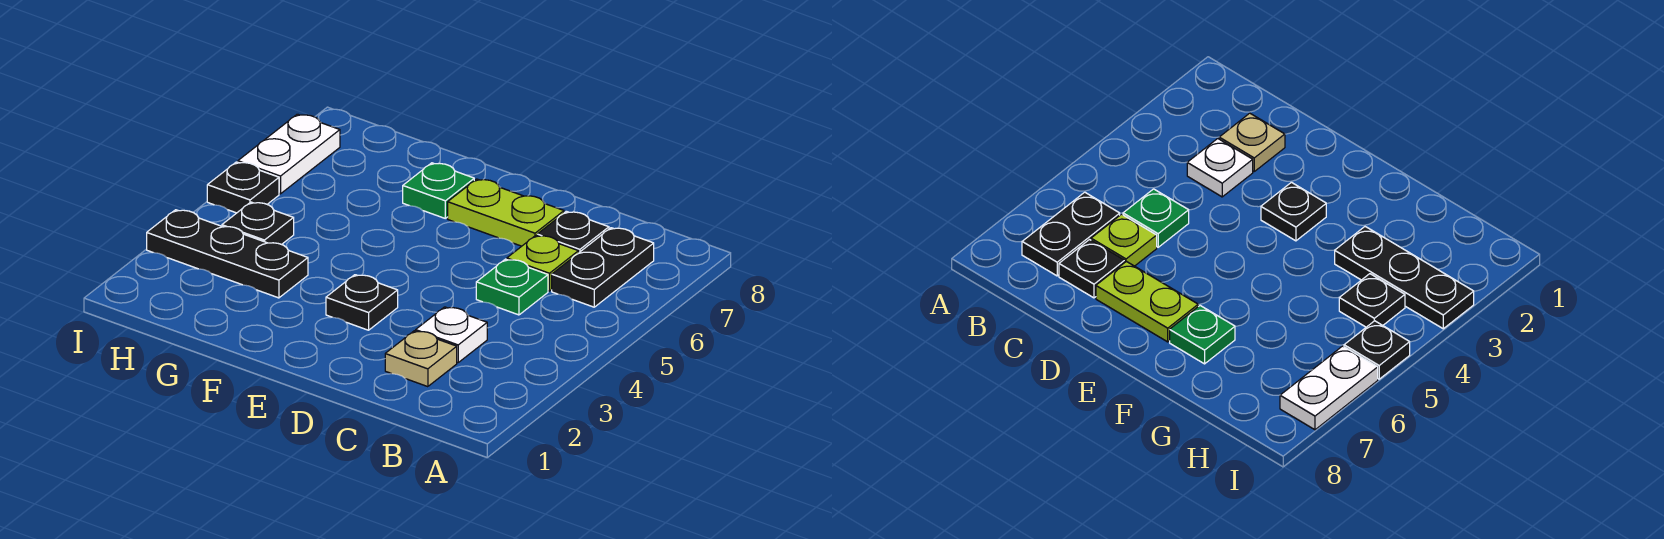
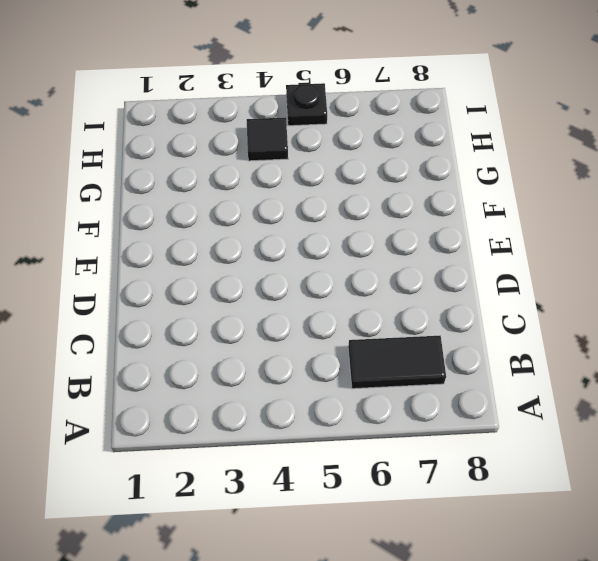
black tile B6:B7 level 1 -> black plate B6:B7 level 1
black tile H4 level 1 -> black plate H4 level 1
none -> tan plate C2 level 1
none -> white plate C3 level 1
none -> green plate C5 level 1

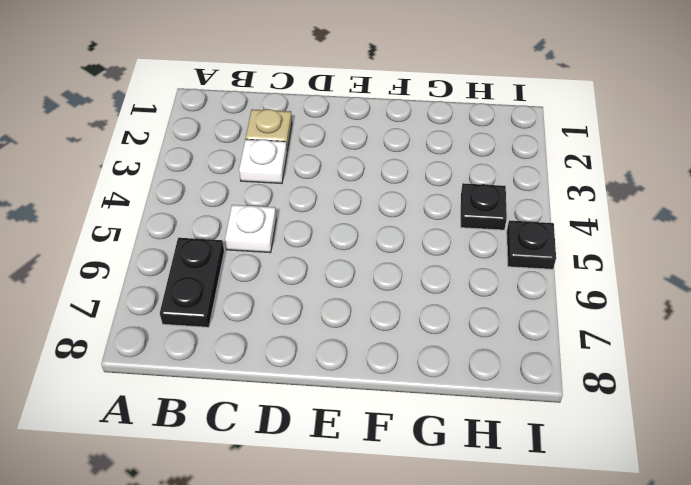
white plate C5 level 1 -> green plate C5 level 1
none -> lime plate C6 level 1
none -> black plate C7 level 1
none -> lime plate D7:E7 level 1

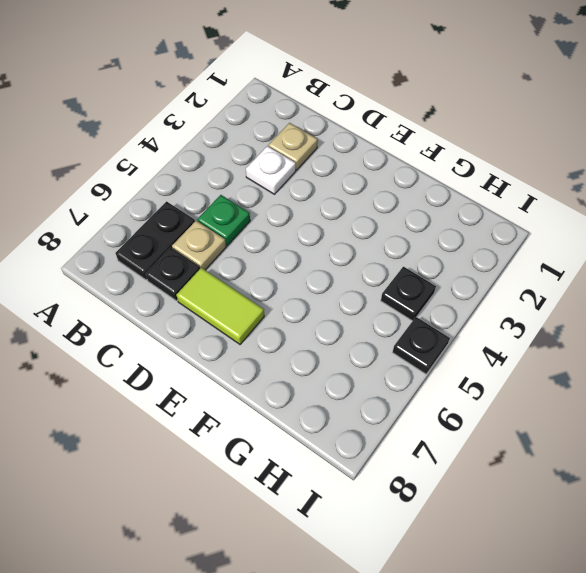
tan plate C6 level 1 -> lime plate C6 level 1
lime tile D7:E7 level 1 -> lime plate D7:E7 level 1
none -> black plate E3 level 1
none -> green plate F7 level 1
none -> black plate G3:I3 level 1

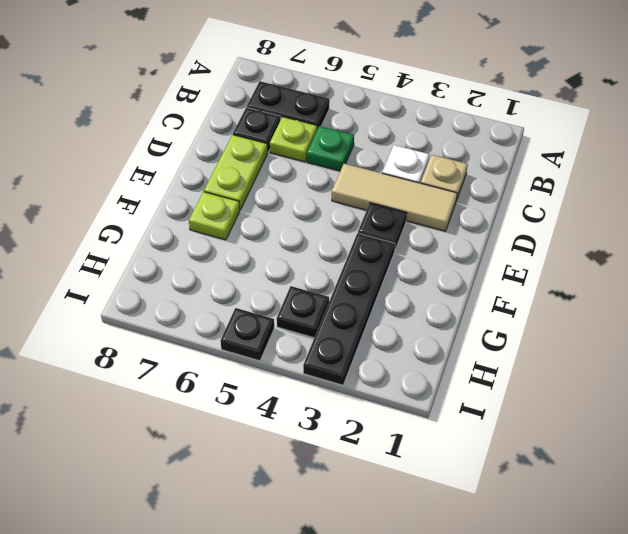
tan tile D2:D4 level 1 -> none
black plate F3:I3 level 1 -> black plate G3:I3 level 1
lime plate F7 level 1 -> green plate F7 level 1
none -> white plate I6:I7 level 1

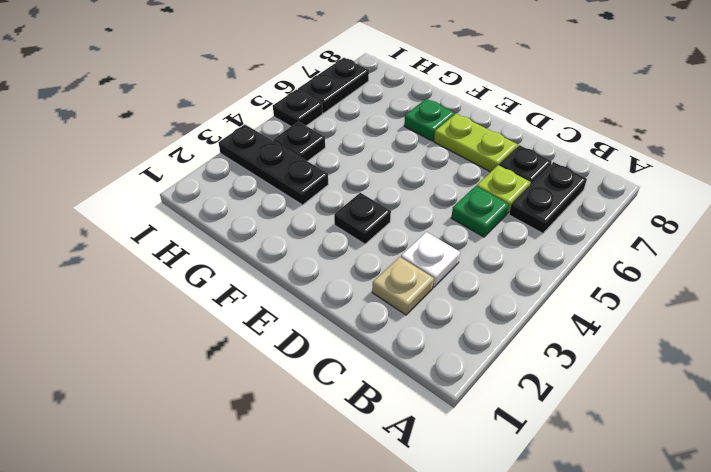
black plate I6:I7 level 1 -> white plate I6:I7 level 1

